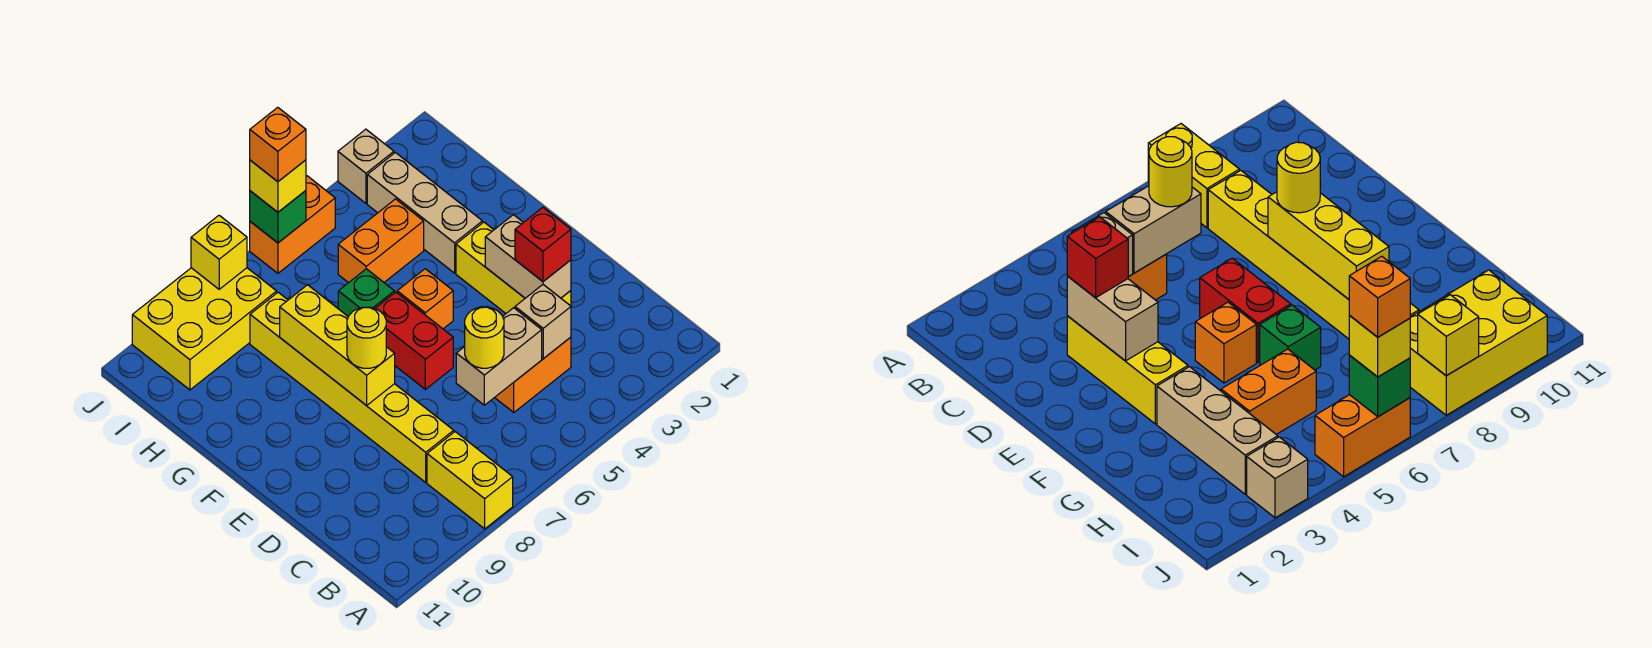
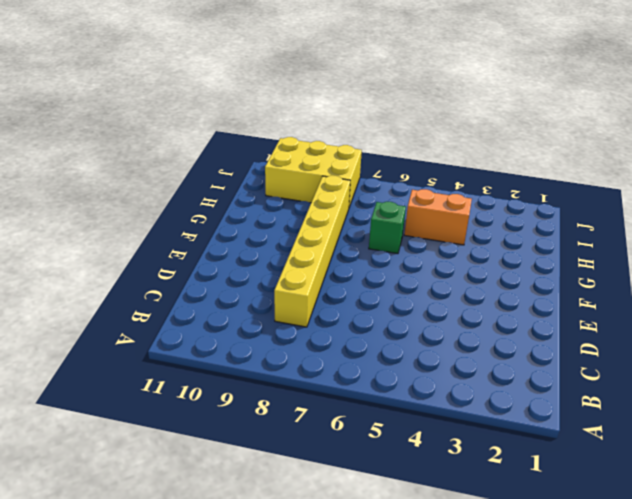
none -> yellow brick A8:B8 level 1
none -> orange brick C4:C5 level 1
none -> yellow brick D3:F3 level 1

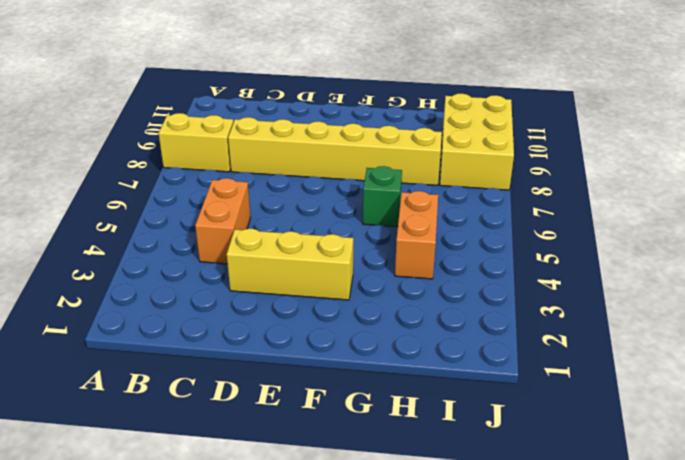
none -> red brick E6:F6 level 1
none -> orange brick F5 level 1
none -> tan brick G3:I3 level 1

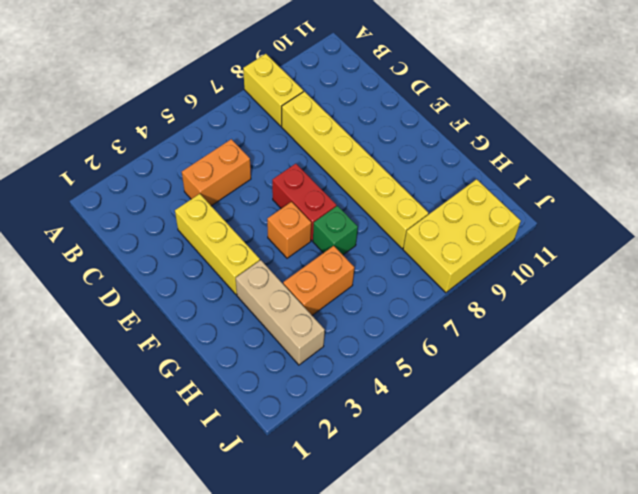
none -> tan brick J3 level 1
none -> orange brick J5:J6 level 1
none -> tan brick C4 level 2

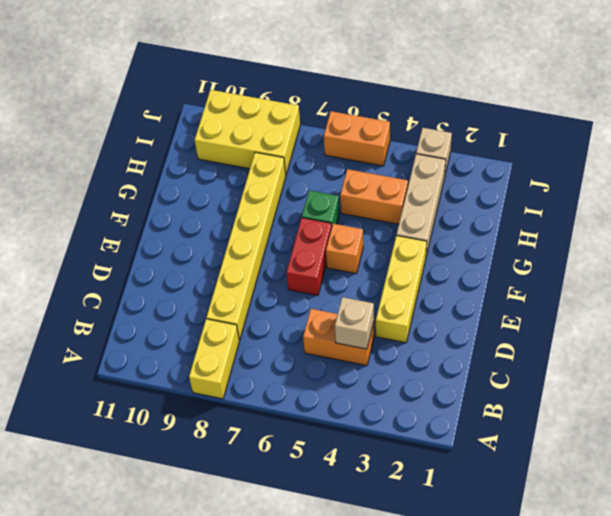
none -> tan brick C5:C6 level 2
none -> tan brick D3:E3 level 2
none -> yellow brick E8:G8 level 2

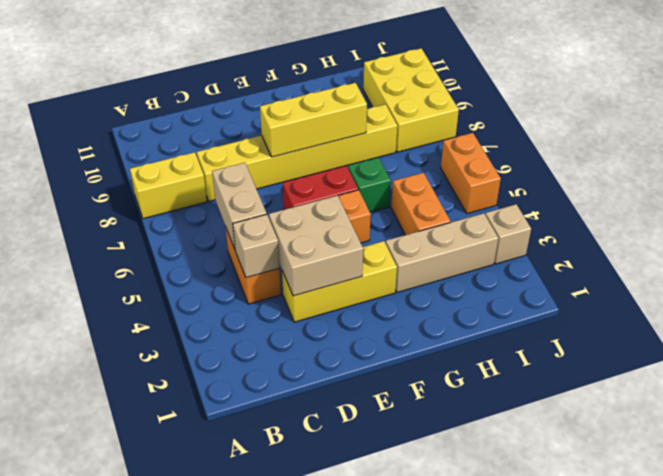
tan brick D3:E4 level 2 -> tan brick D3:E3 level 2
none -> green brick J6 level 2
none -> yellow brick J8 level 2
none -> yellow round brick C6 level 3

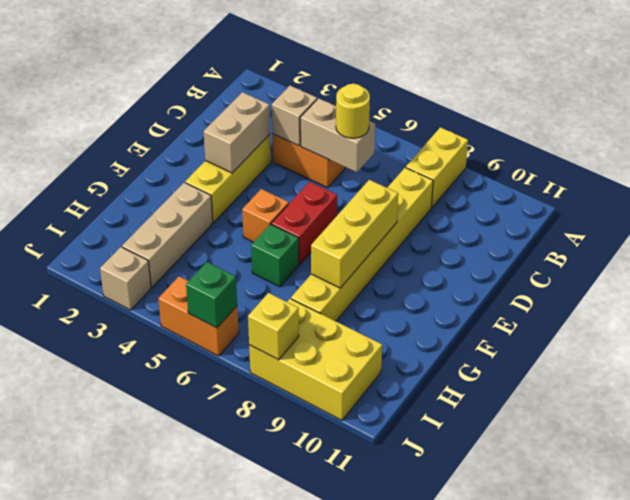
none -> orange brick H4:H5 level 1
none -> red brick D3 level 3
none -> yellow round brick E8 level 3

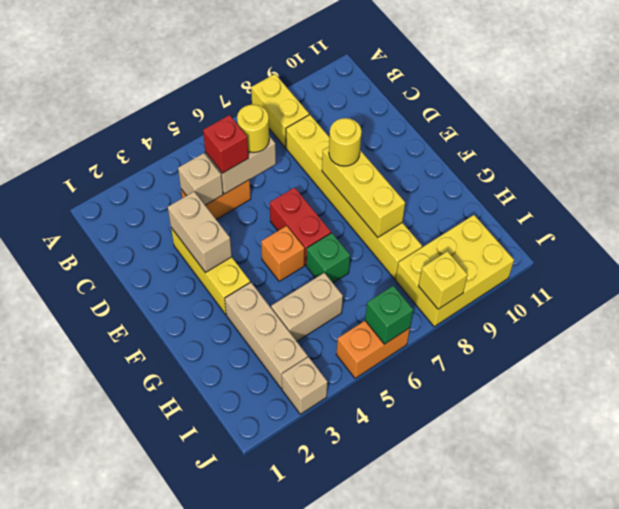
red brick C5 level 3 -> red brick D3 level 3
tan brick H4:H5 level 1 -> orange brick H4:H5 level 1
none -> yellow brick J6 level 3
none -> orange brick J6 level 4

